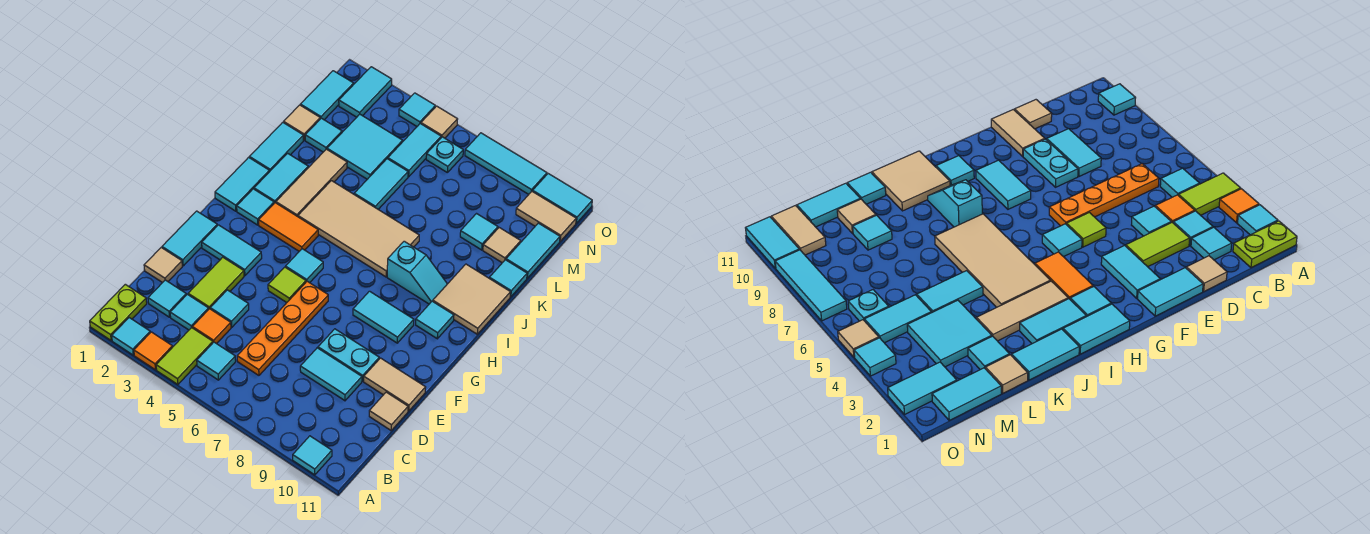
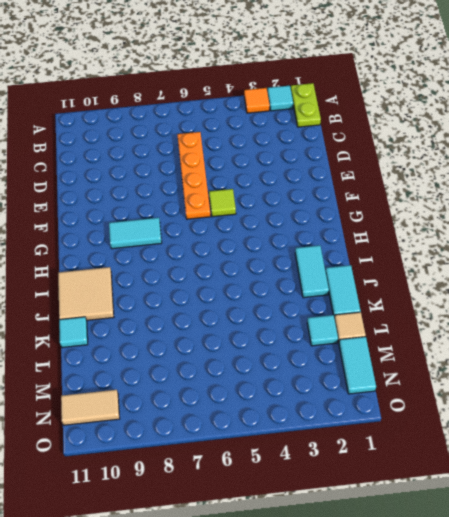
none -> lime tile A4:B4 level 1
none -> cyan tile A10 level 1
none -> cyan tile B5 level 1
none -> cyan tile C2 level 1

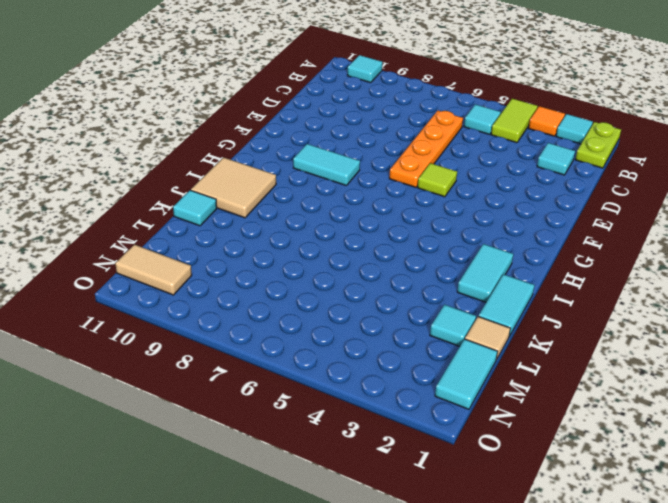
none -> cyan tile C3 level 1
none -> orange tile C4 level 1
none -> tan tile D1 level 1
none -> lime tile D3:E3 level 1

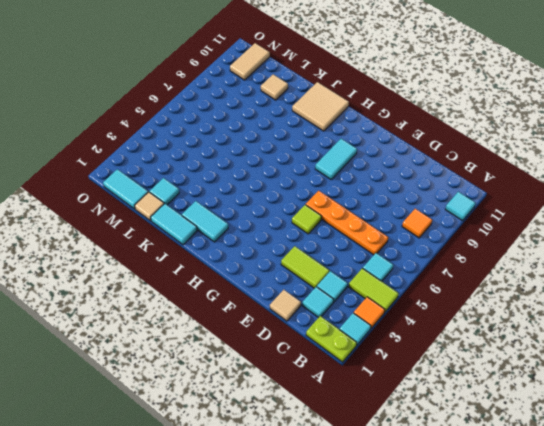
orange tile B8 level 1 -> orange tile C4 level 1
none -> cyan tile D4 level 1
none -> cyan tile D8:D9 level 1
none -> tan tile D11 level 1
none -> cyan tile E1:F1 level 1

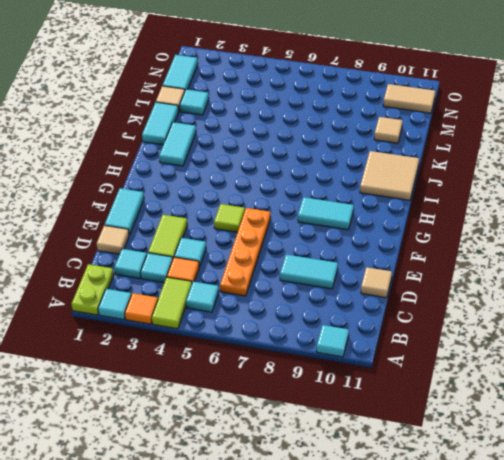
none -> cyan plate E8:E9 level 1
none -> tan tile E10:E11 level 1
none -> cyan tile F2:F3 level 1
none -> cyan tile G5 level 1

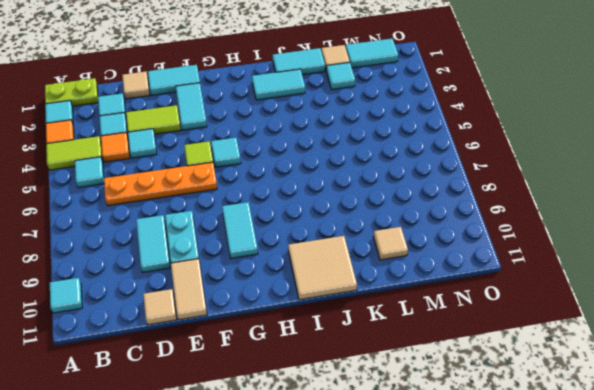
none -> cyan tile H1:I1 level 1
none -> cyan tile H2 level 1
none -> orange tile H3:H4 level 1
none -> cyan tile H10 level 1

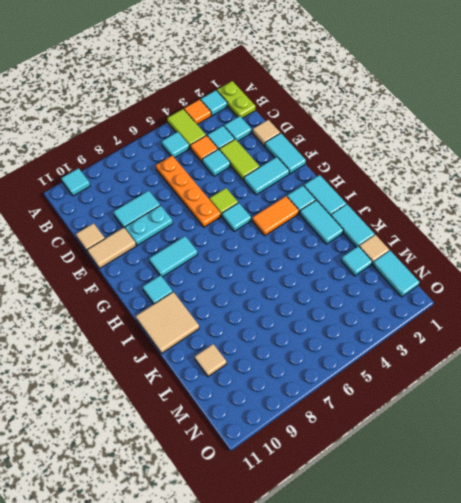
none -> tan tile I3:K3 level 1
none -> tan tile I4:J7 level 1
none -> cyan slope I8:I9 level 1 top 8
none -> cyan tile K5:L5 level 1

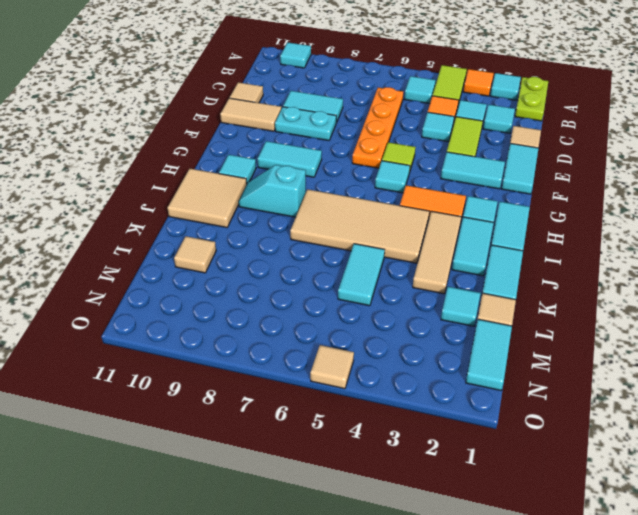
none -> cyan tile K11 level 1
none -> cyan tile L3:M4 level 1
none -> cyan tile L9 level 1
none -> cyan tile L11:M11 level 1

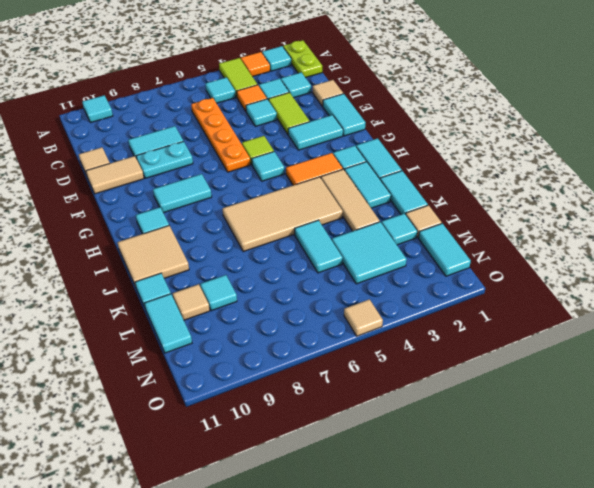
none -> cyan slope I8:I9 level 1 top 8
none -> cyan tile M5:N5 level 1
none -> cyan tile N2:O2 level 1
none -> cyan plate N6 level 1

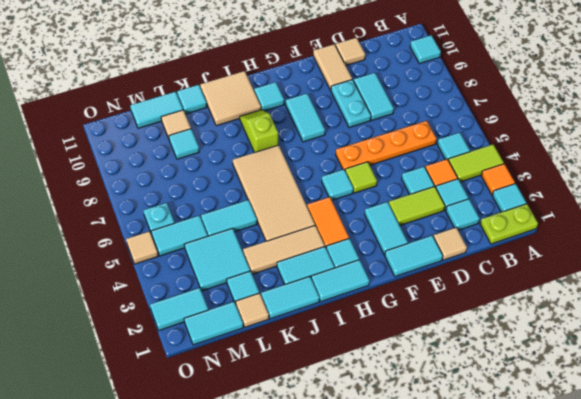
lime slope I8:I9 level 1 top 8 -> cyan slope I8:I9 level 1 top 8
none -> tan tile N10:N11 level 1
none -> cyan tile O4 level 1
none -> cyan tile O7:O9 level 1
none -> cyan tile O10:O11 level 1

